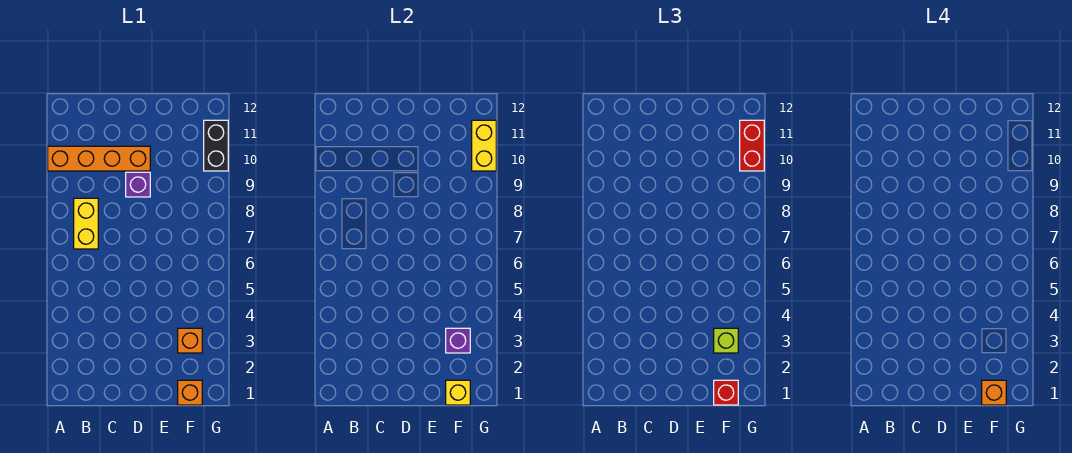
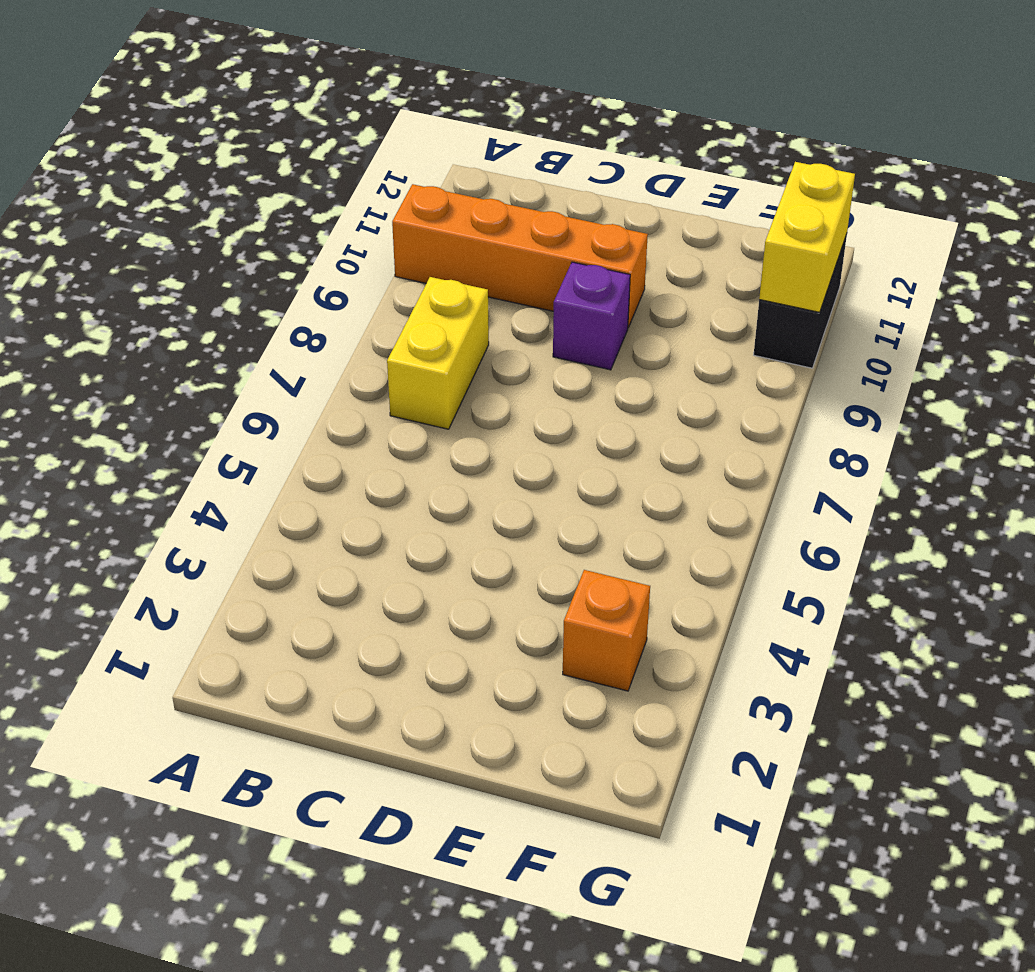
none -> orange brick F1 level 1
none -> yellow brick F1 level 2
none -> purple brick F3 level 2

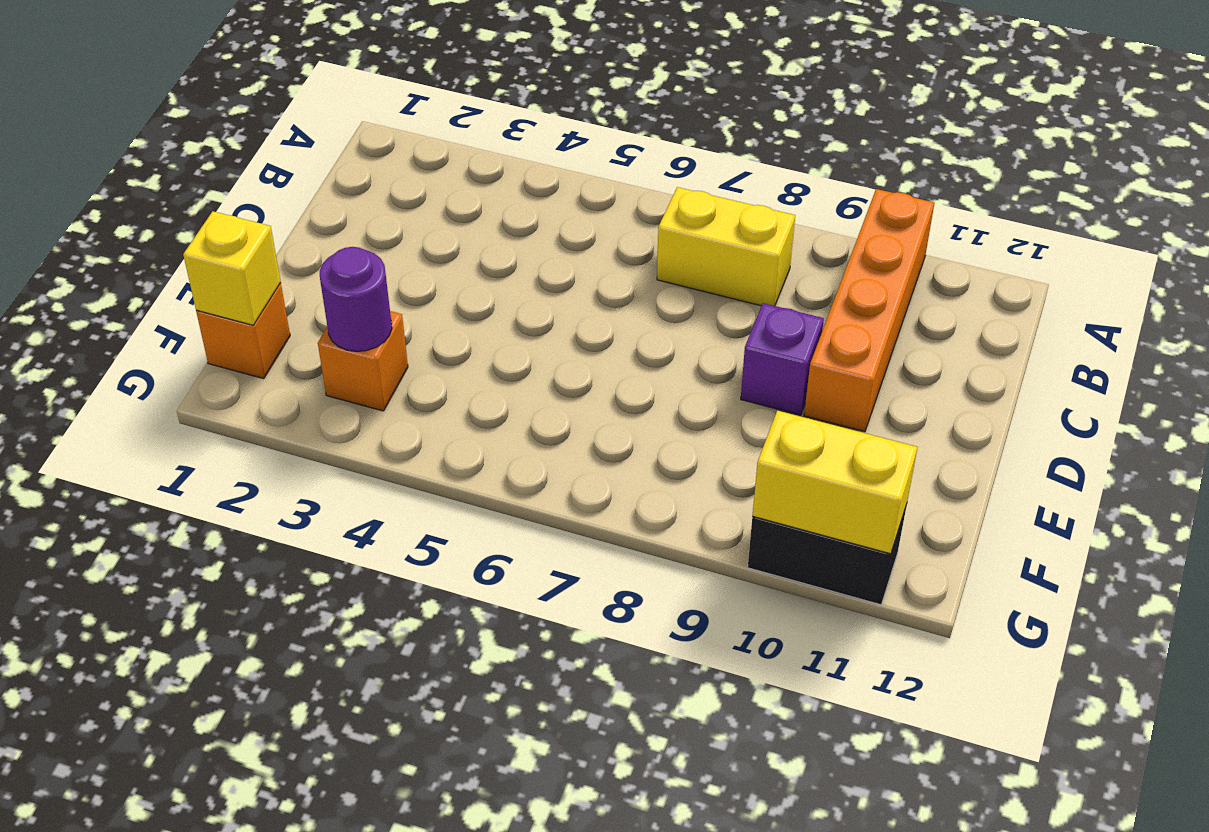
purple round brick F3 level 2 -> purple brick F3 level 2
none -> red brick F1 level 3
none -> lime brick F3 level 3
none -> red brick G10:G11 level 3

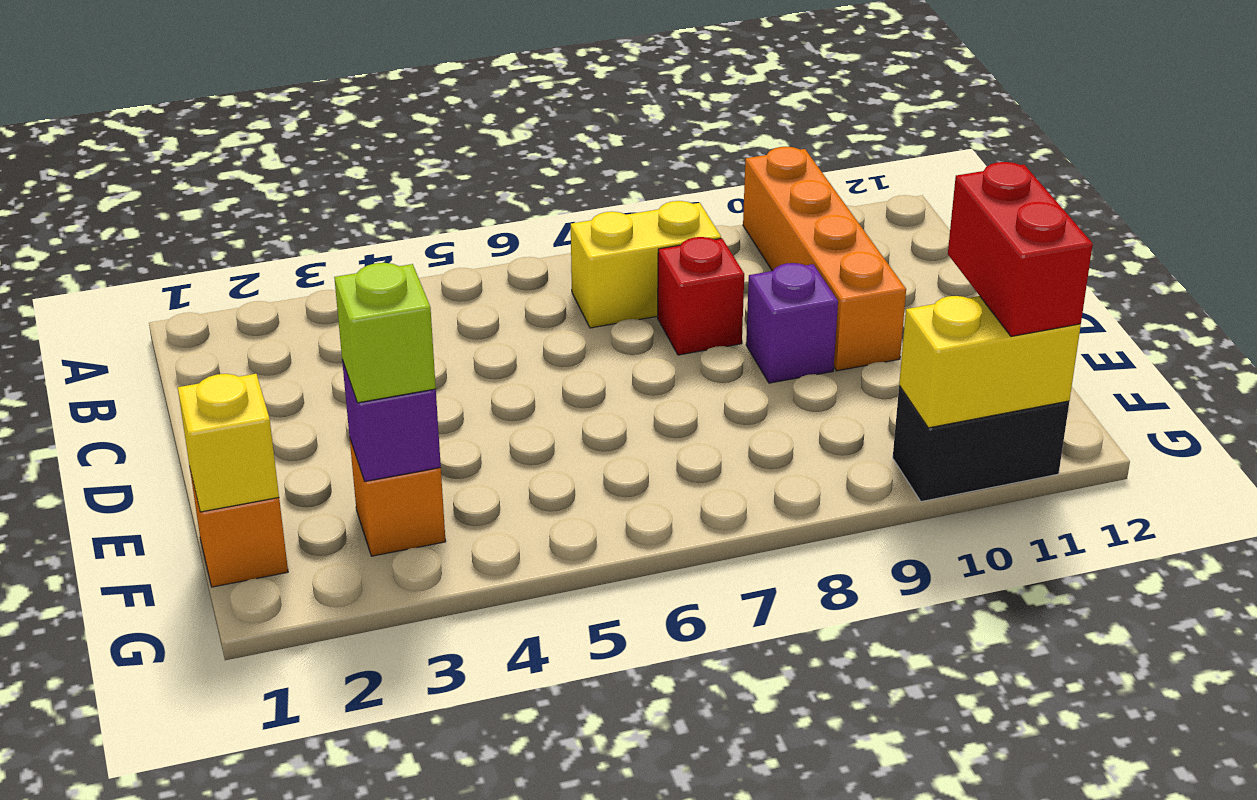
red brick C8 level 1 -> red brick F1 level 3
red brick F11:G11 level 3 -> red brick G10:G11 level 3
none -> orange brick F1 level 4

